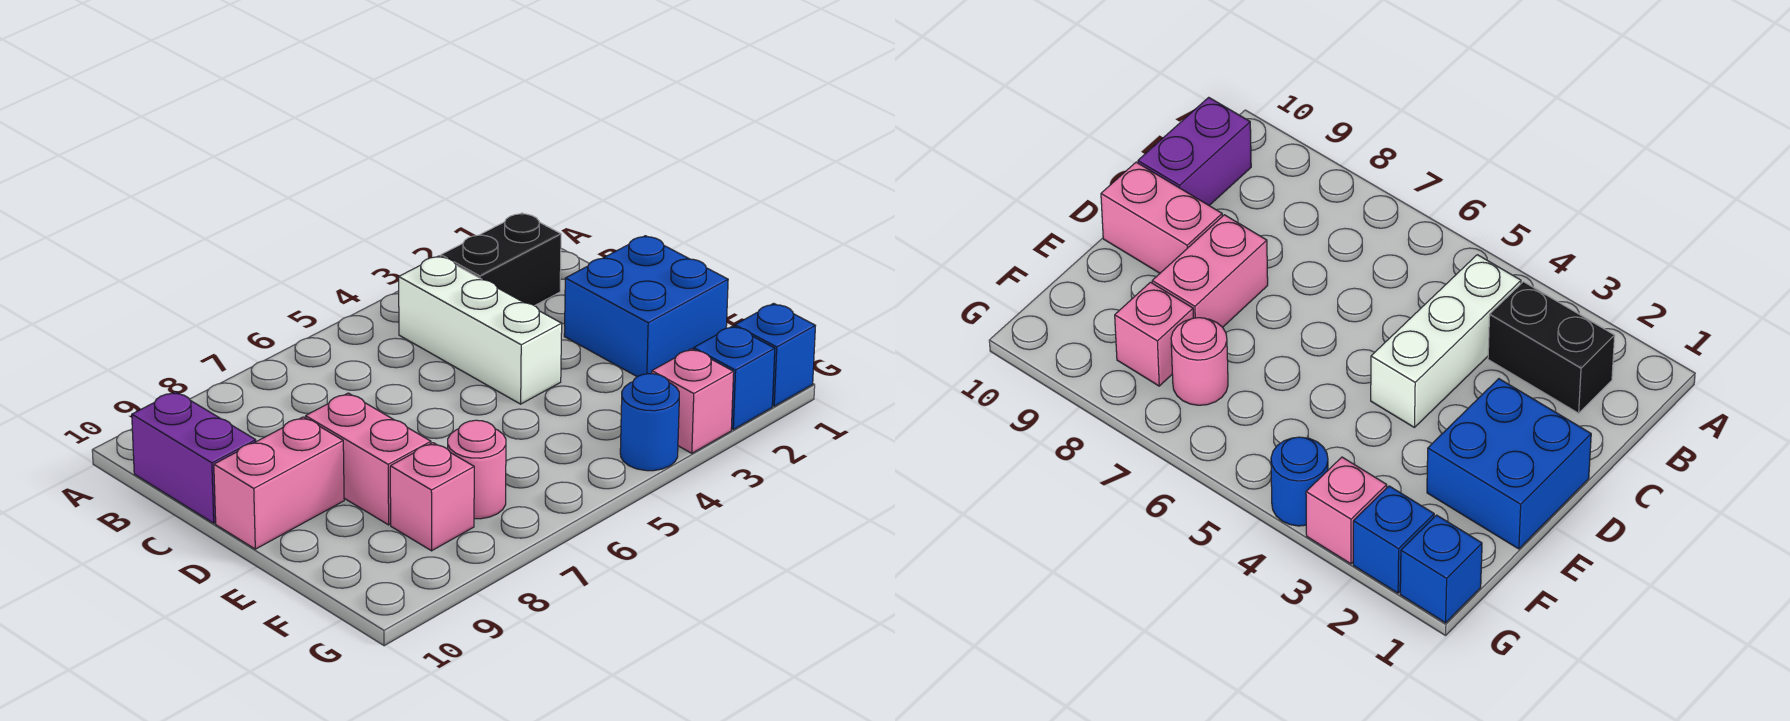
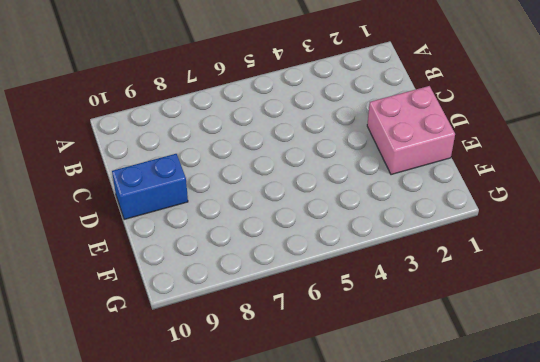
pink brick D1:E2 level 1 -> blue brick D1:E2 level 1
blue brick D9:D10 level 1 -> pink brick D9:D10 level 1
none -> black brick B2:B3 level 1
none -> white brick B4:D4 level 1
none -> purple brick B10:C10 level 1

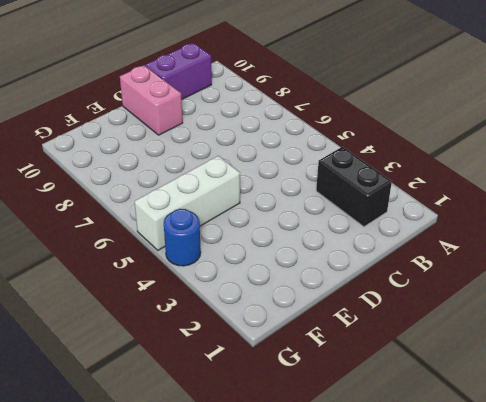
white brick E5:G5 level 1 -> white brick B4:D4 level 1
none -> blue brick D1:E2 level 1
none -> pink brick D8:E8 level 1
none -> pink round brick F7 level 1

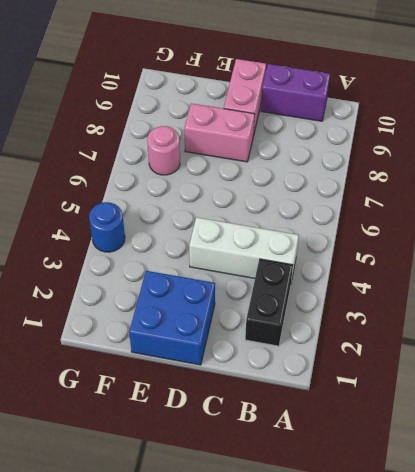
none -> pink brick F8 level 1
none -> blue brick G1 level 1
none -> blue brick G2 level 1

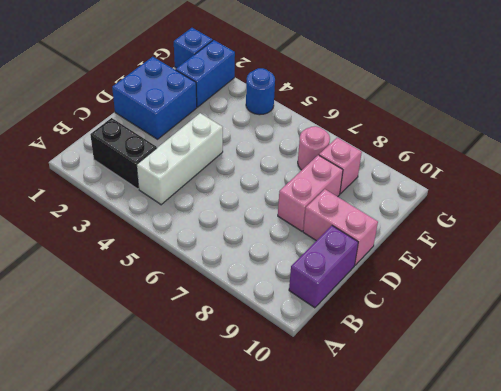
blue brick F2:G2 level 1 -> blue brick G2 level 1
none -> pink brick G3 level 1

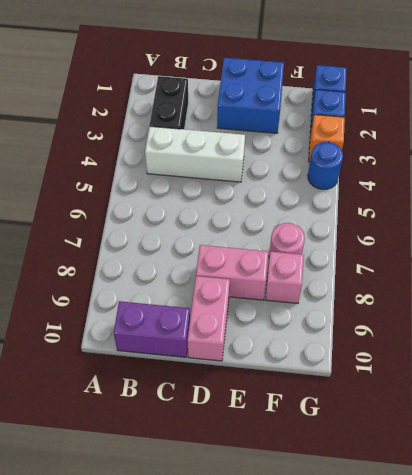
orange brick G3 level 1 -> pink brick G3 level 1

